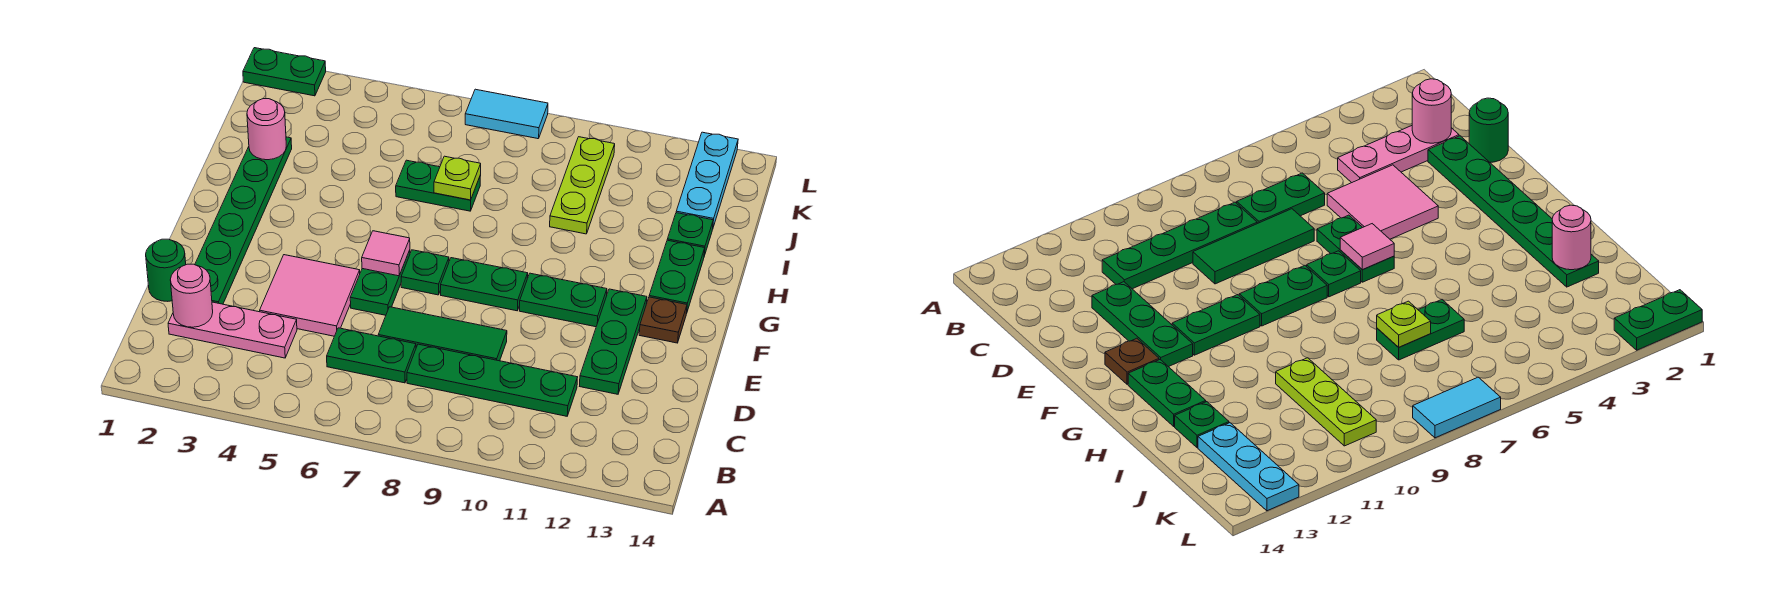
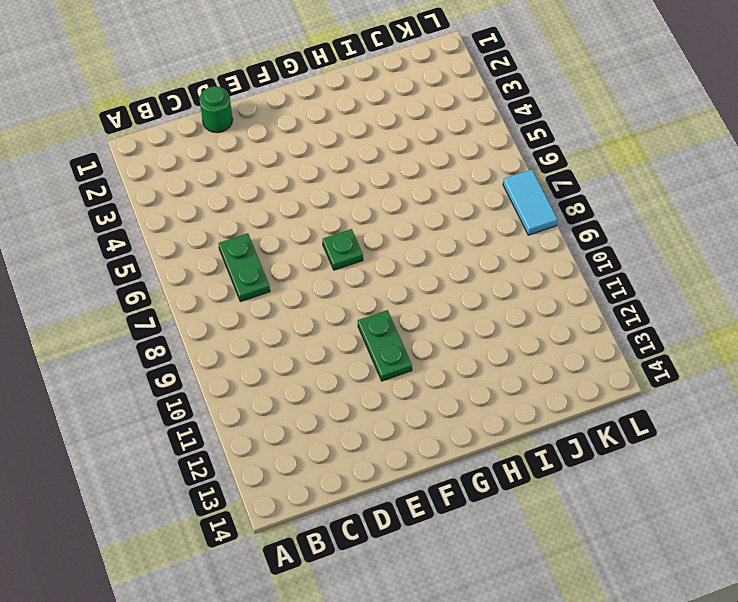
none -> pink plate C2:C4 level 1
none -> green plate C8:C11 level 1
none -> green plate D2:I2 level 1

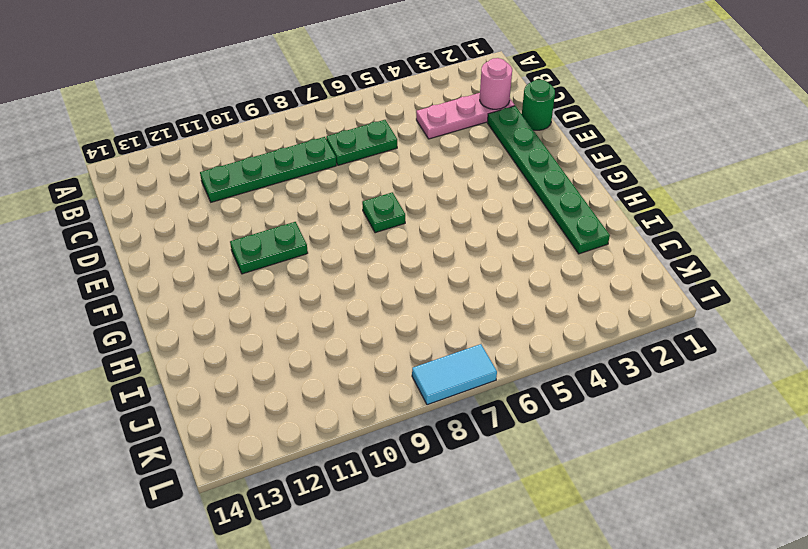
none -> pink tile D4:E5 level 1
none -> green tile D7:D9 level 1
none -> green plate D12:F12 level 1

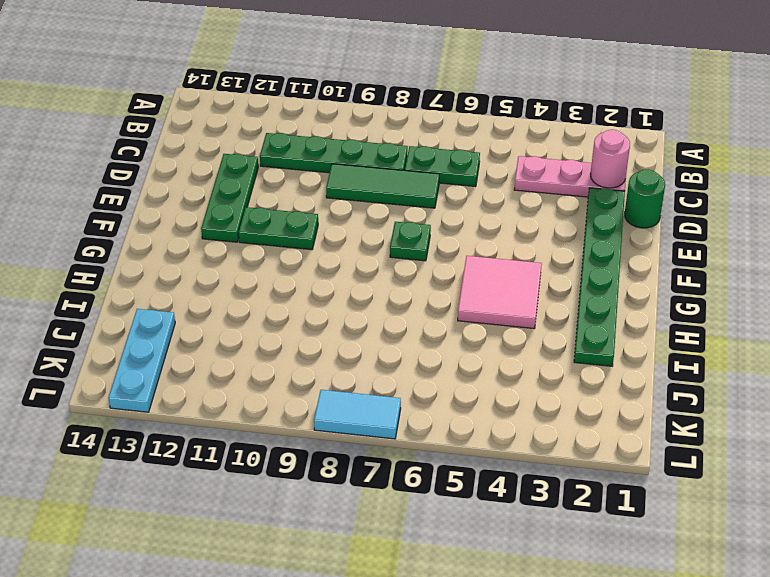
pink tile G4:H5 level 1 -> pink tile D4:E5 level 1
none -> green plate E6:F6 level 1
none -> green plate F8:F9 level 1
none -> brown plate F13 level 1

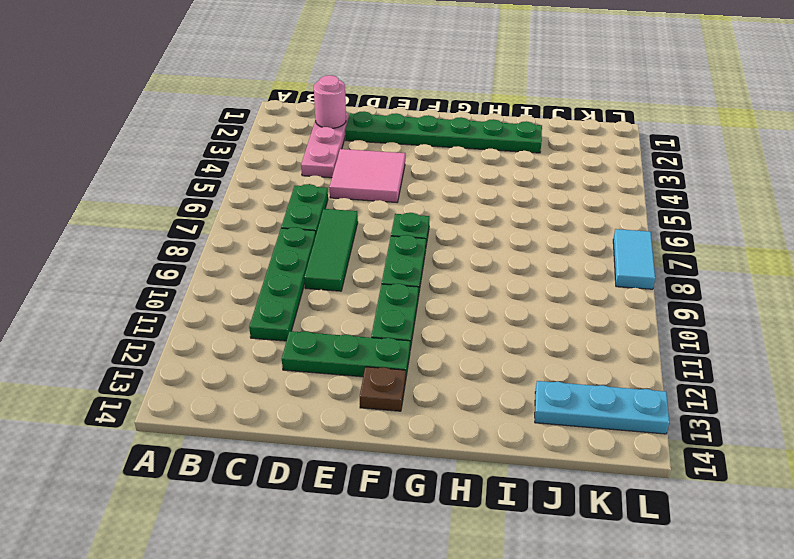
none -> green round brick D1 level 1
none -> green plate E6:F6 level 1
none -> green plate G13:H13 level 1

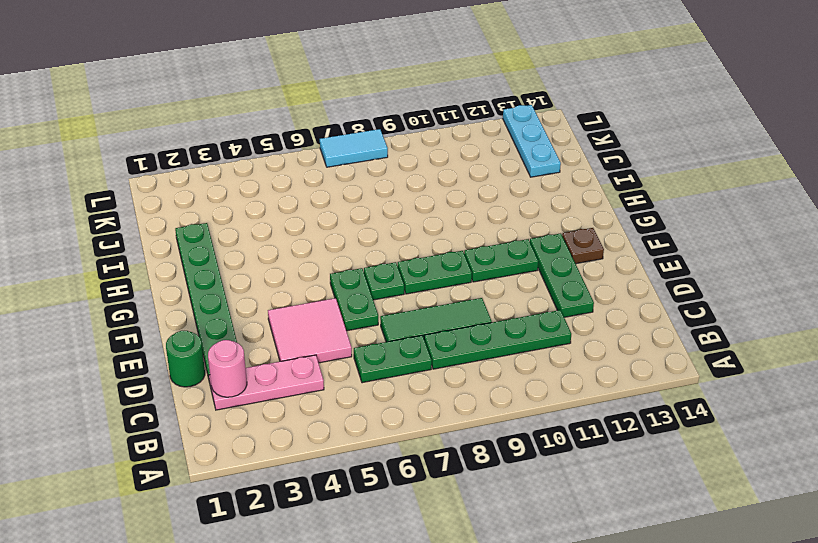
none -> green plate G13:H13 level 1
none -> green plate I6:I7 level 1
none -> lime plate I10:K10 level 1

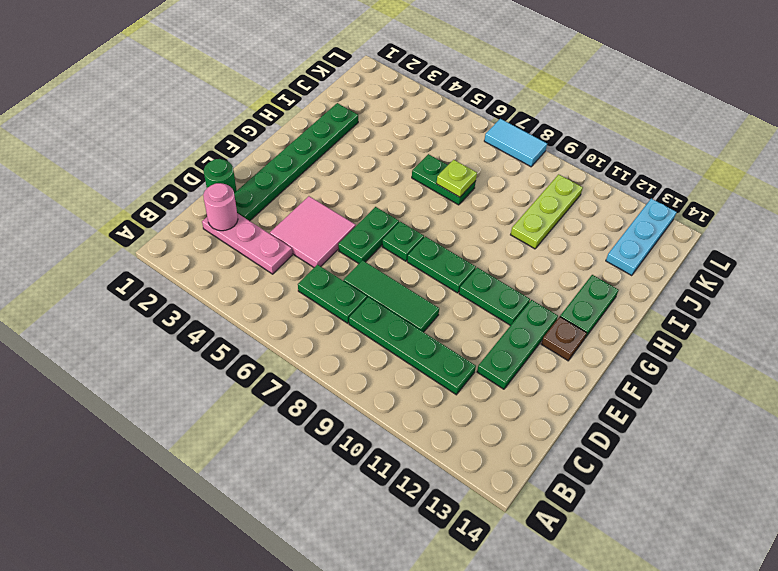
none -> green plate I13 level 1
none -> green plate L1:L2 level 1
none -> pink tile F6 level 2

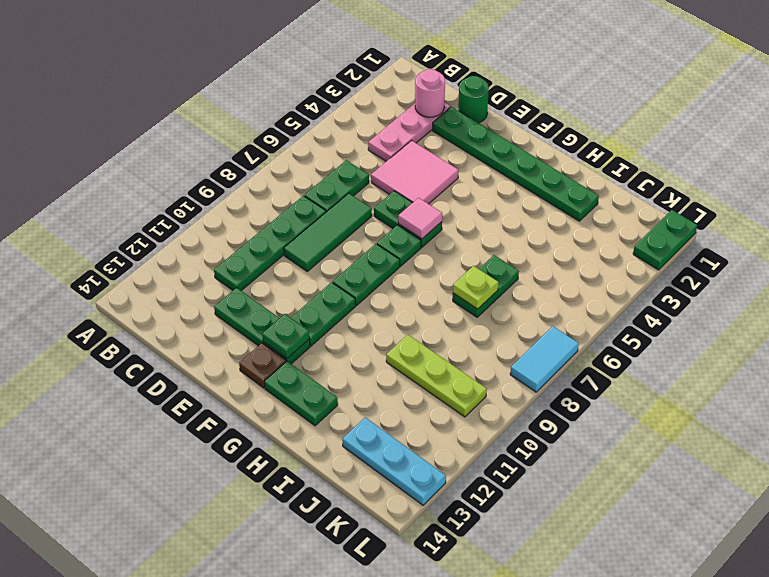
green plate F12 level 2 -> green plate I13 level 1
none -> pink round brick I2 level 2

